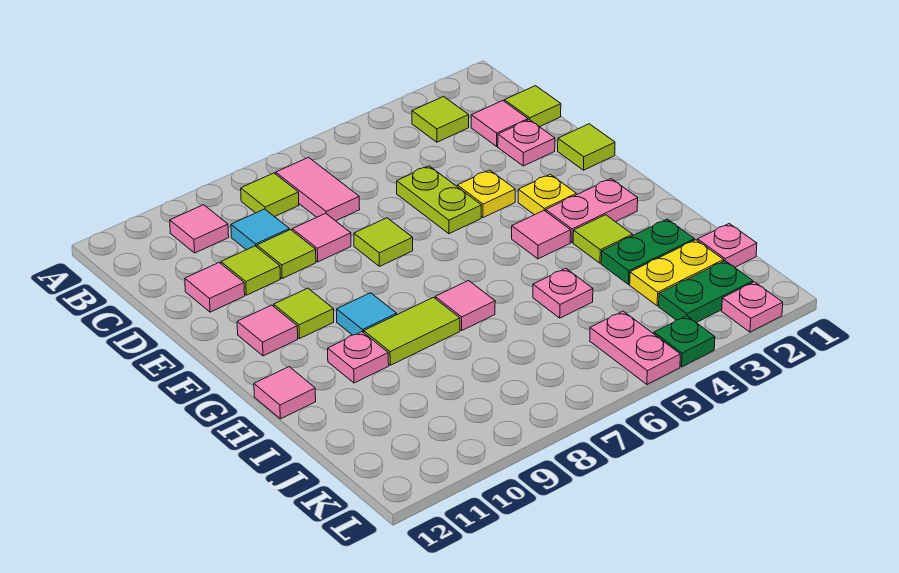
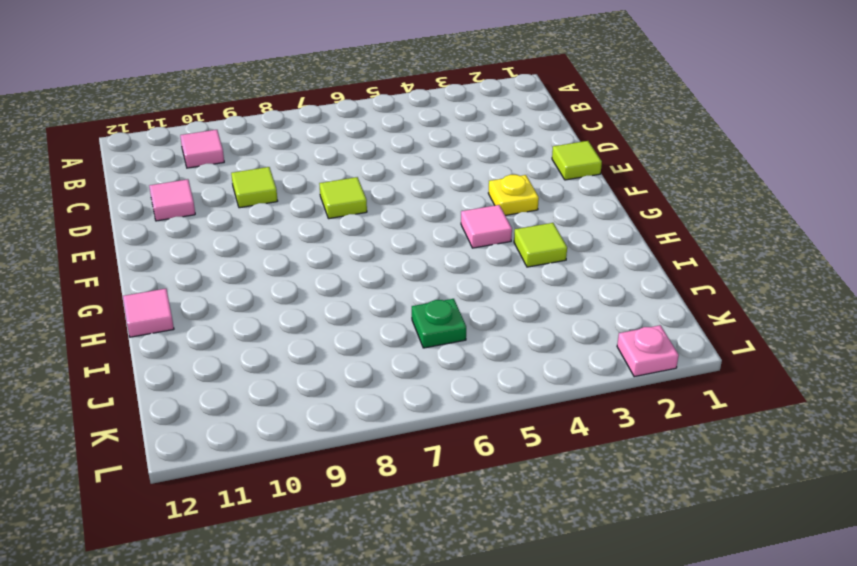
green plate J6 level 1 -> green plate L4 level 1
none -> lime tile B3 level 1
none -> pink tile B7:C7 level 1
none -> lime tile B8 level 1
none -> lime tile C1 level 1

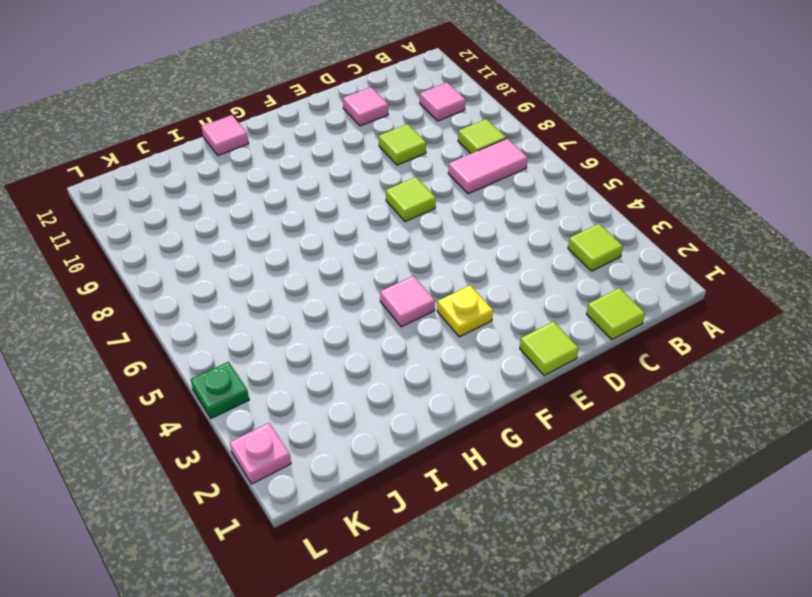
none -> pink tile C2 level 1
none -> cyan tile C9 level 1
none -> pink plate D2 level 1
none -> lime plate D5:E5 level 1

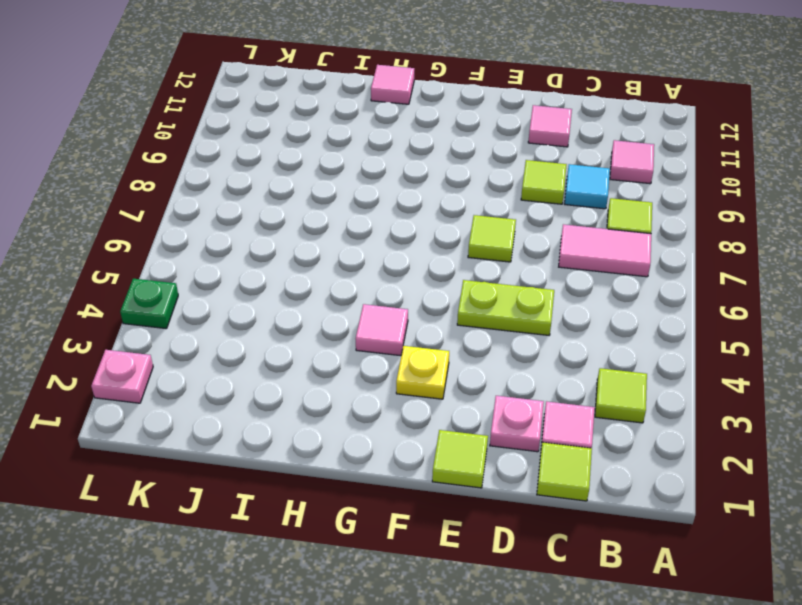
none -> pink tile D8 level 1
none -> lime tile D10 level 1
none -> yellow plate E4 level 1
none -> lime tile F10 level 1

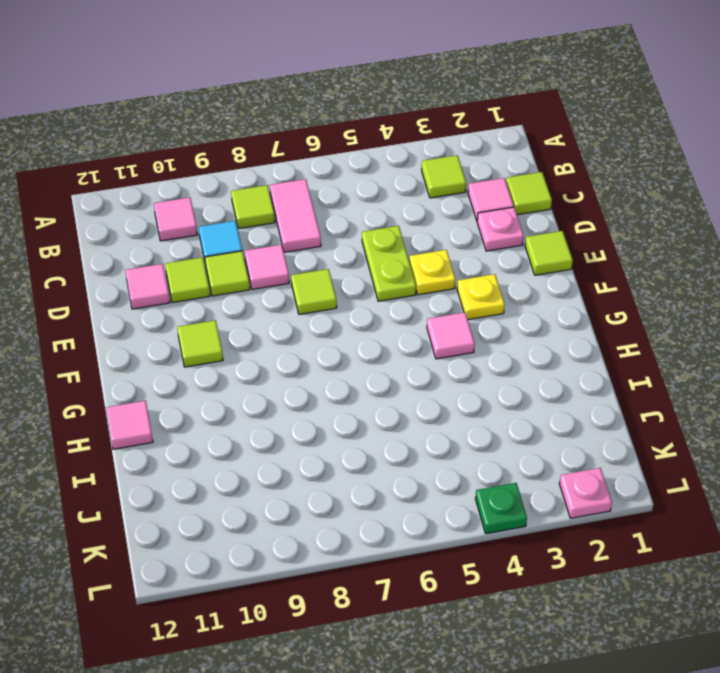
none -> pink tile F11 level 1
none -> pink plate G2:G3 level 1
none -> cyan tile G9 level 1
none -> lime tile H3 level 1

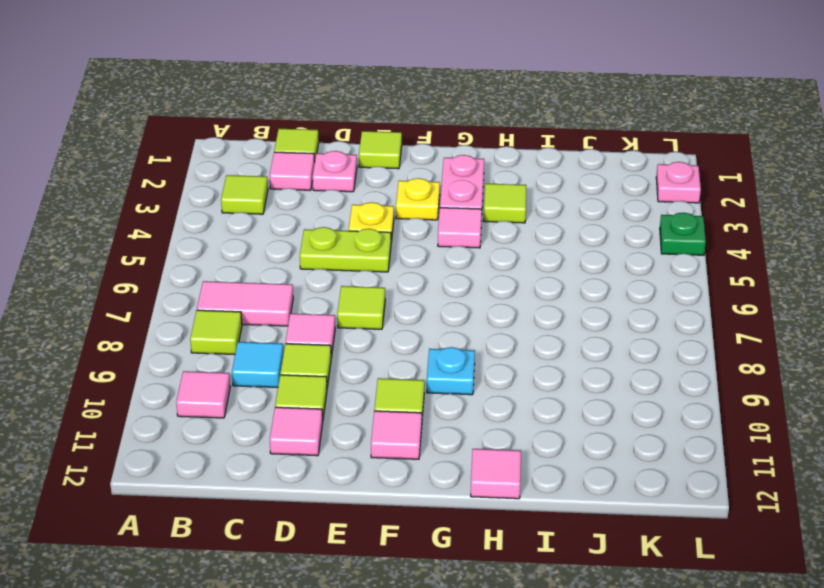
cyan plate G9 level 1 -> cyan tile G9 level 1
none -> pink tile H7 level 1
none -> lime tile H8:H9 level 1
none -> pink plate H10 level 1
none -> green plate I2:I3 level 1

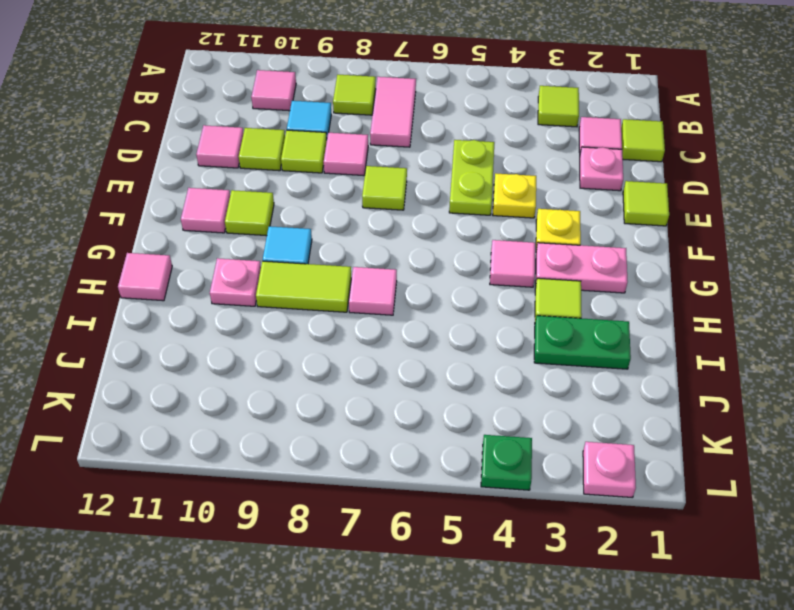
none -> pink plate I5 level 1
none -> pink plate J1 level 1
none -> yellow plate J2:J3 level 1
none -> green plate K2:K3 level 1

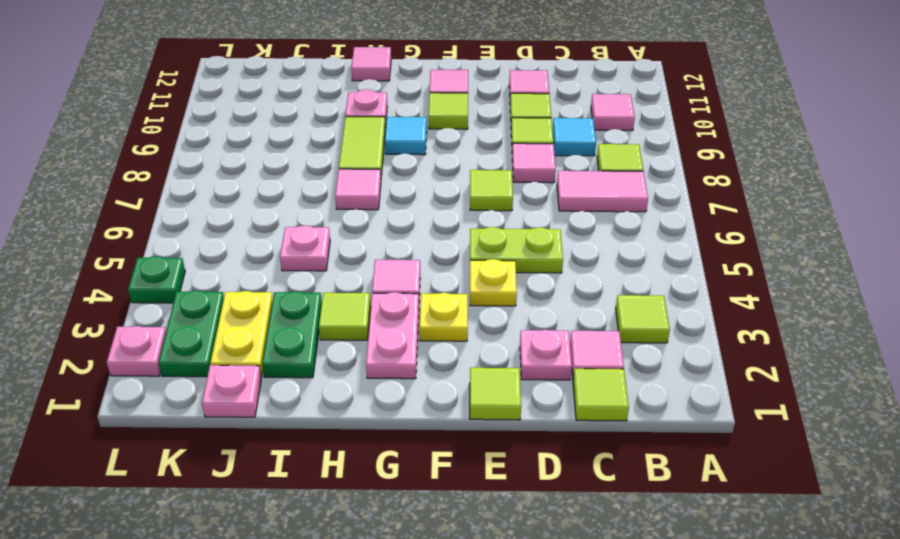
none -> pink plate K5:L5 level 1

